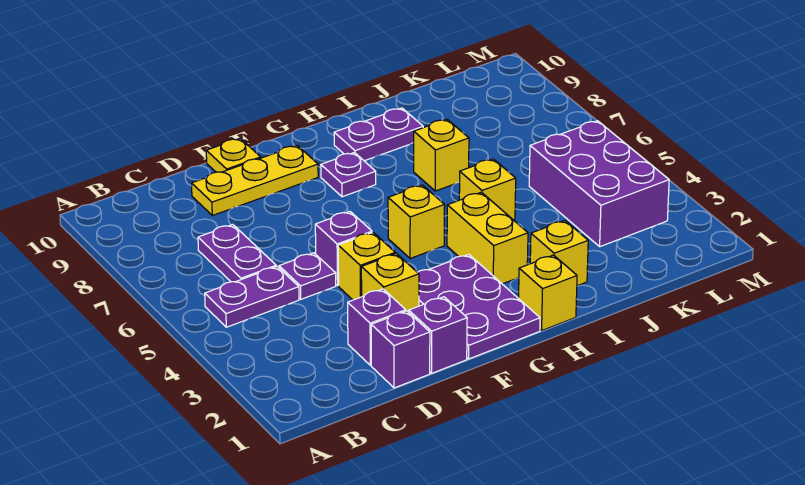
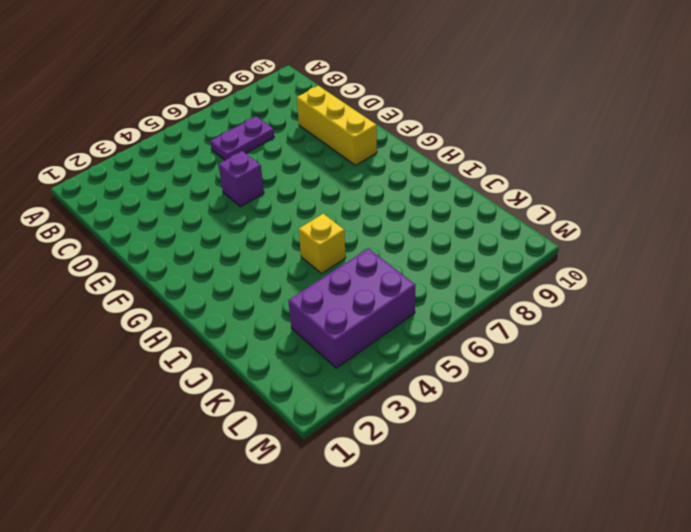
yellow brick D9:F9 level 1 -> yellow plate D9:F9 level 1
none -> purple plate B5:C5 level 1
none -> purple brick D1 level 1
none -> purple brick D2 level 1

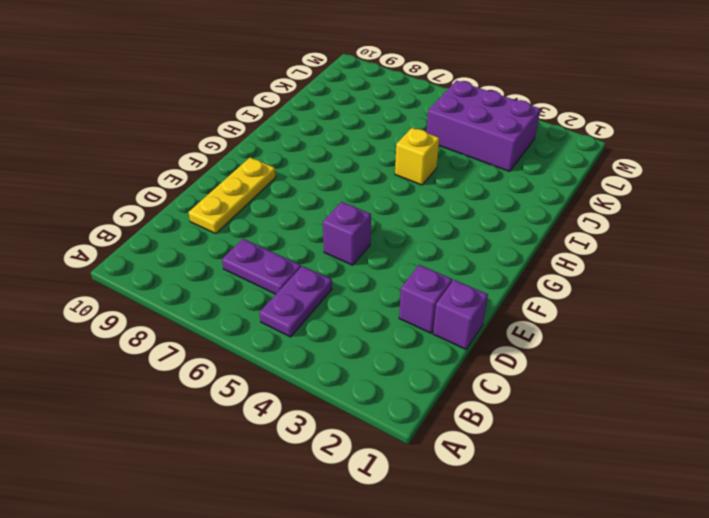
none -> purple plate D5 level 1
none -> purple brick E1 level 1
none -> yellow brick E3 level 1

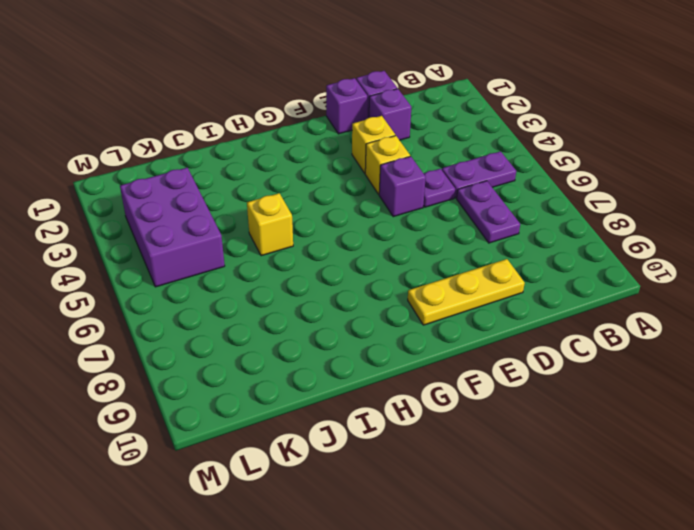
none -> yellow plate E10 level 1
none -> purple plate F1:G3 level 1
none -> yellow brick G5 level 1

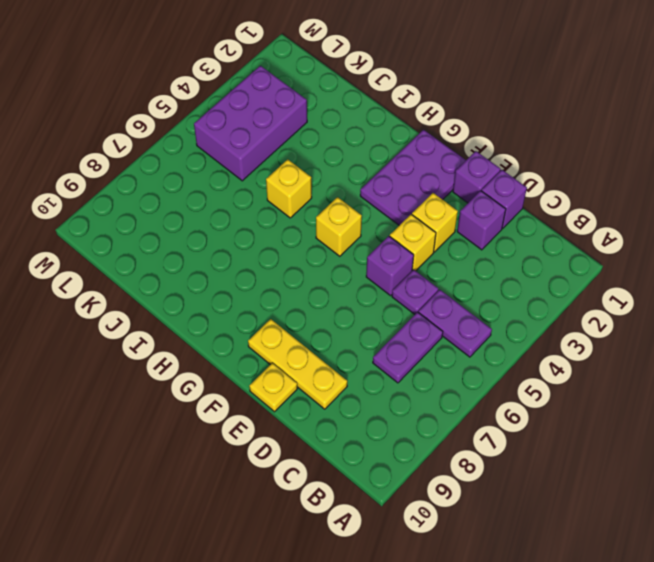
none -> purple plate G8 level 1
none -> yellow brick H1 level 1
none -> yellow brick H3:H4 level 1

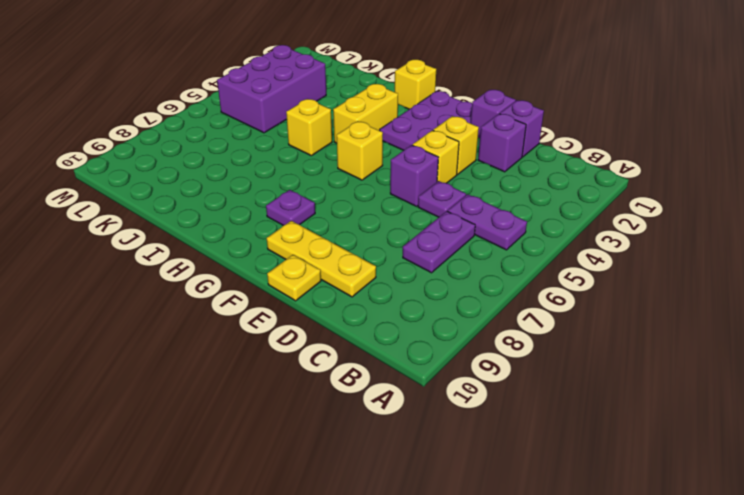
none -> purple plate H9:I9 level 1
none -> yellow brick I2 level 1
none -> yellow brick I7 level 1

